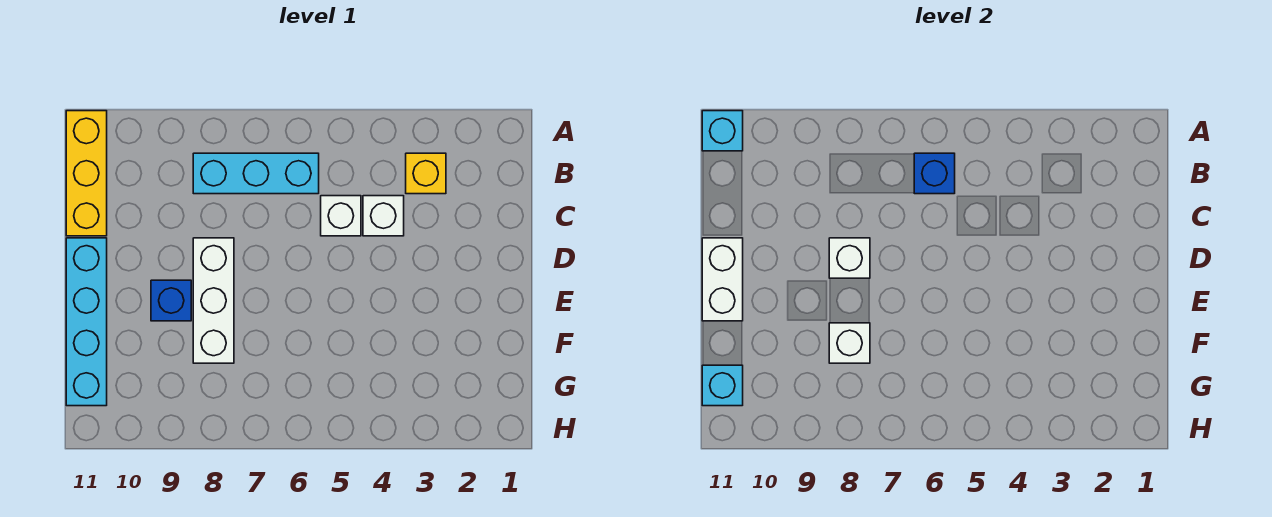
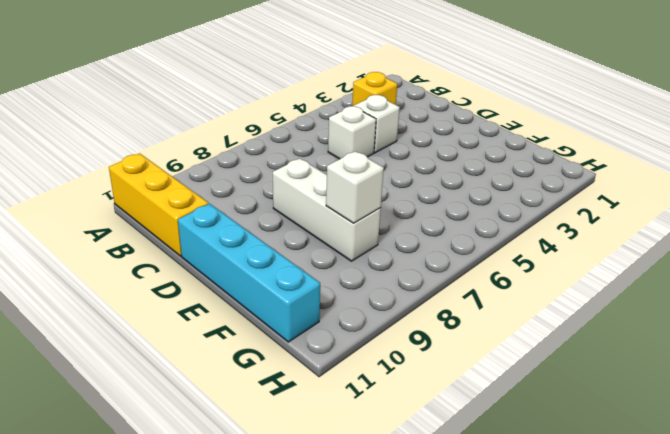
none -> cyan brick B6:B8 level 1
none -> blue brick E9 level 1
none -> cyan brick A11 level 2

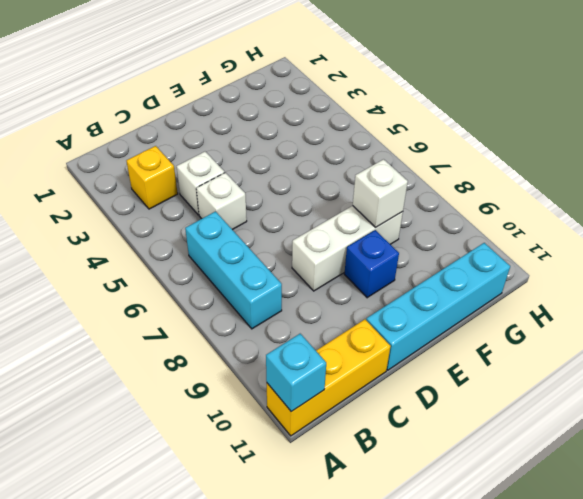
none -> blue brick B6 level 2
none -> white brick D8 level 2
none -> white brick D11:E11 level 2

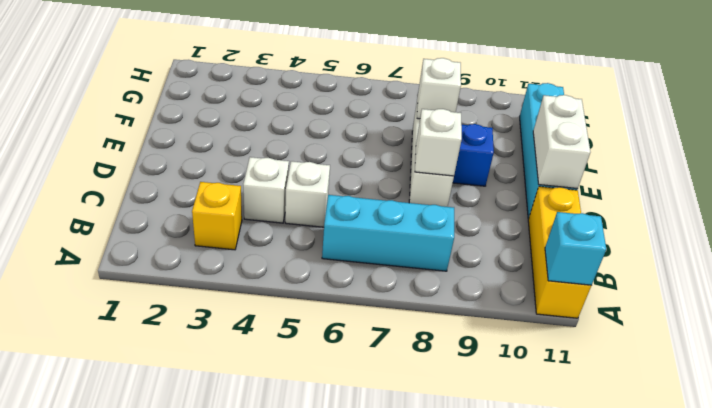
none -> blue brick B6 level 2
none -> cyan brick G11 level 2

